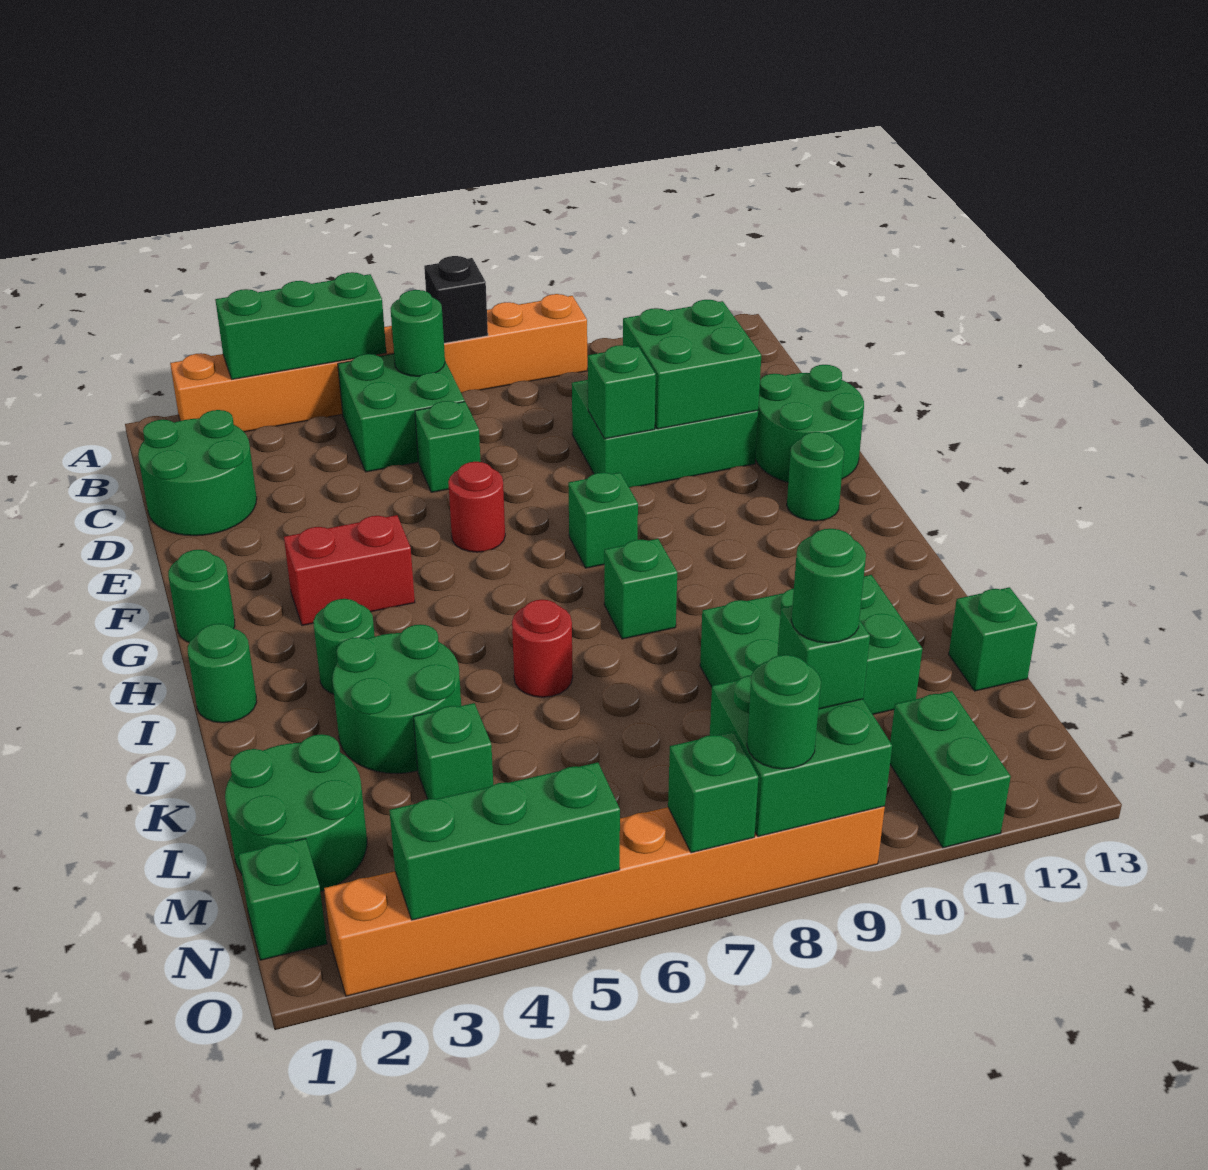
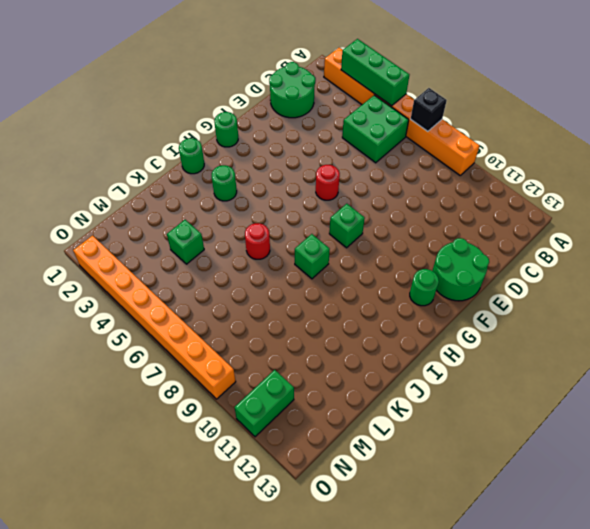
none -> green brick D6 level 1
none -> green brick D9:E11 level 1
none -> red brick G3:G4 level 1
none -> green round brick J3:K4 level 1

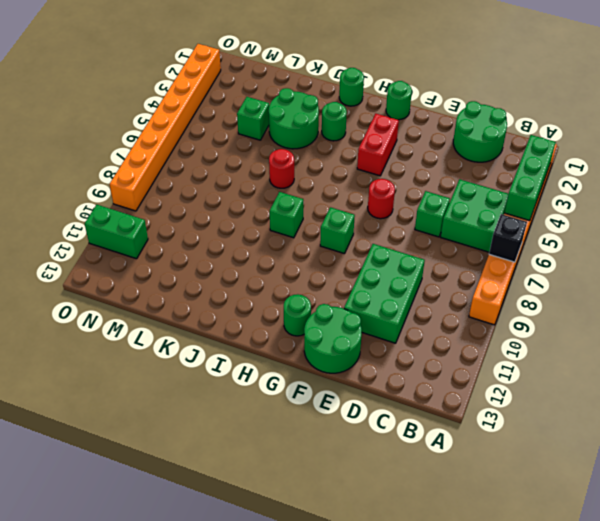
none -> green brick K9:L11 level 1
none -> green round brick L1:M2 level 1
none -> green brick L13 level 1
none -> green brick N1 level 1

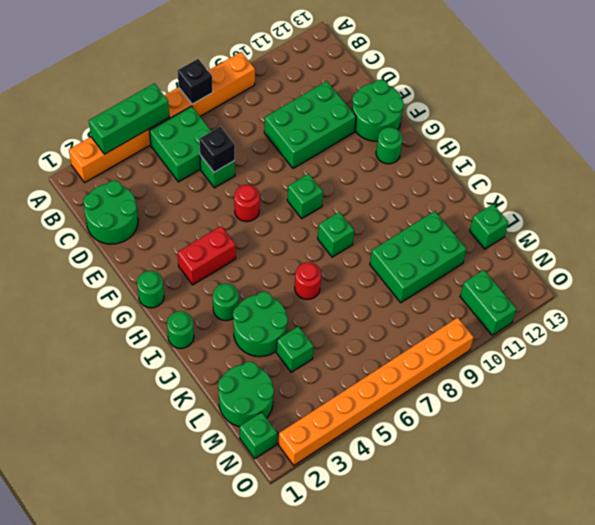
black brick D6 level 2 -> none
none -> green round brick B6 level 2
none -> green brick D10:E11 level 2
none -> green brick E9 level 2
none -> green brick N8:O9 level 2

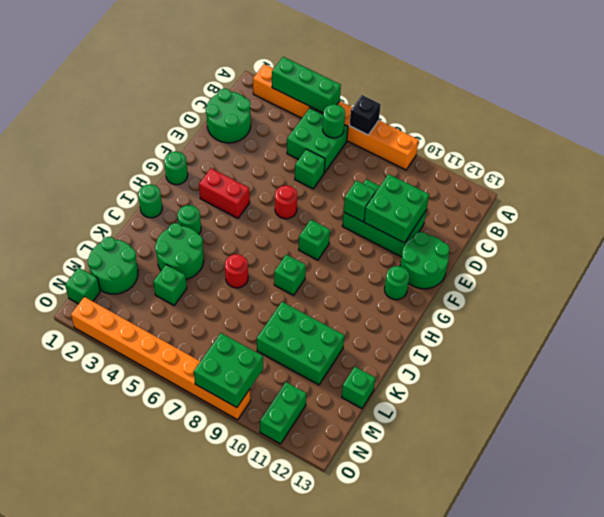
none -> green brick O3:O5 level 2
none -> green brick O7 level 2
none -> green brick N9 level 3
none -> green round brick O8 level 3

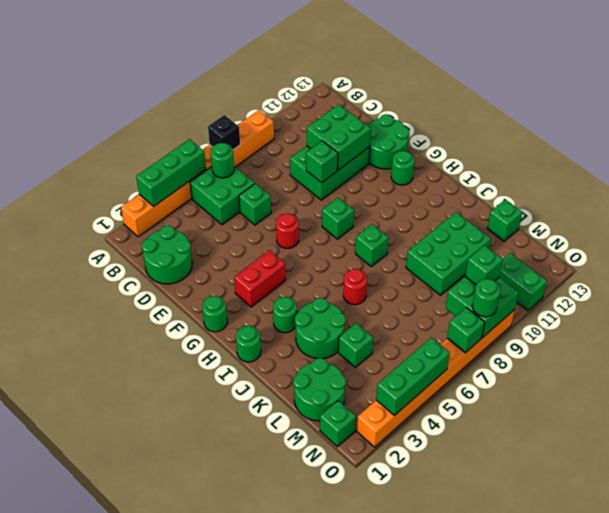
none -> green round brick N9 level 4

